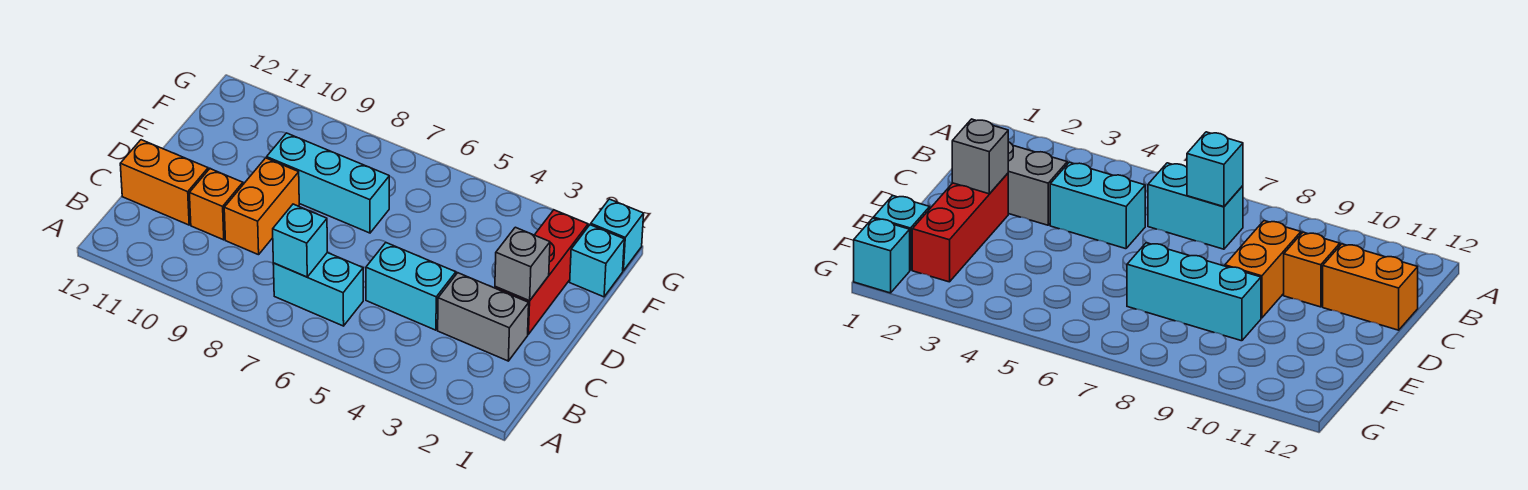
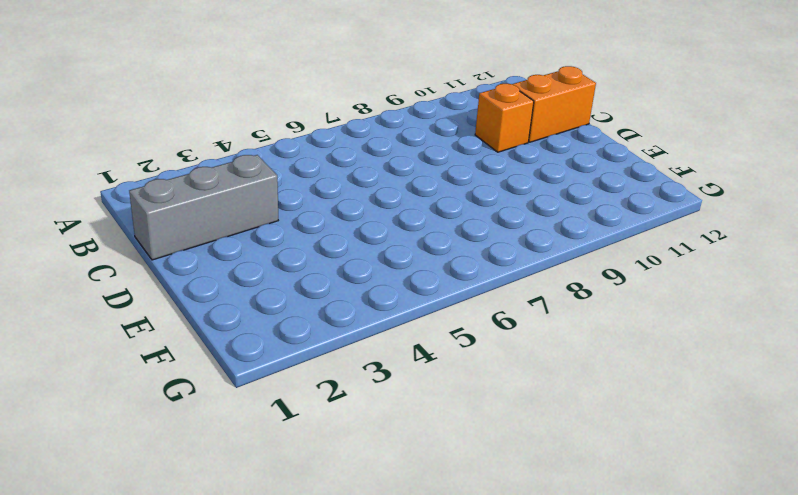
grey brick C1:C3 level 1 -> grey brick C2:C3 level 1
none -> cyan brick B6:B7 level 1
none -> cyan brick C4:C5 level 1
none -> orange brick C9:D9 level 1

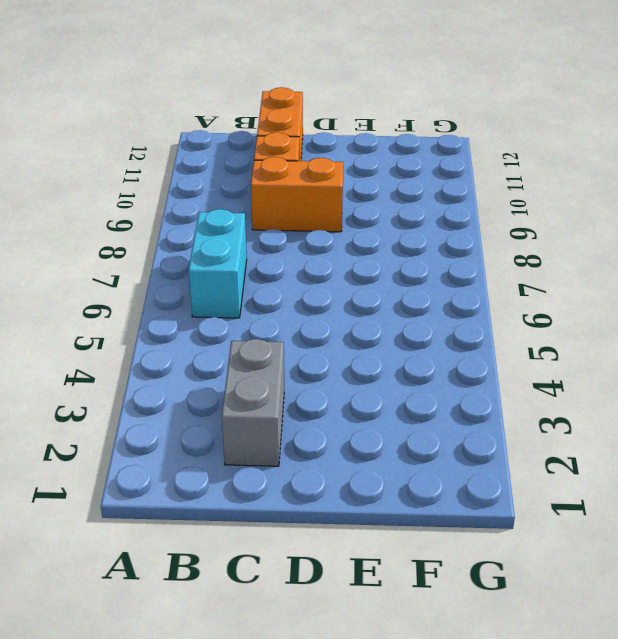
none -> cyan brick C4:C5 level 1
none -> red brick D2:F2 level 1
none -> cyan brick E7:E9 level 1

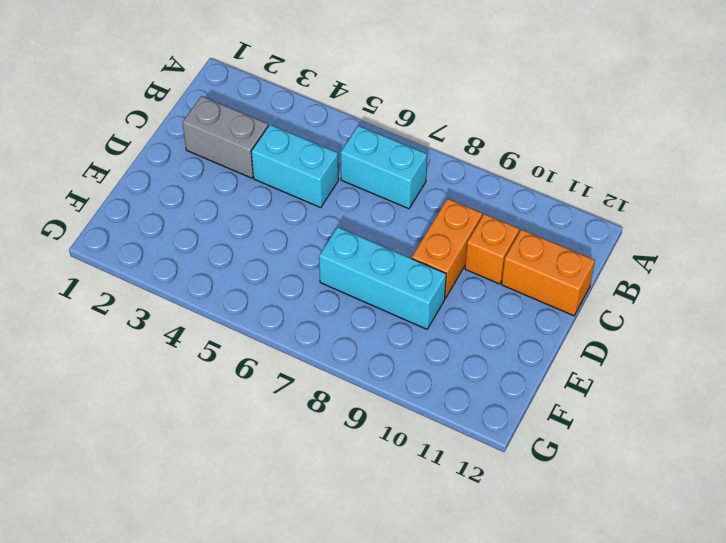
none -> red brick D2:F2 level 1
none -> cyan brick F1 level 1
none -> cyan brick G1 level 1

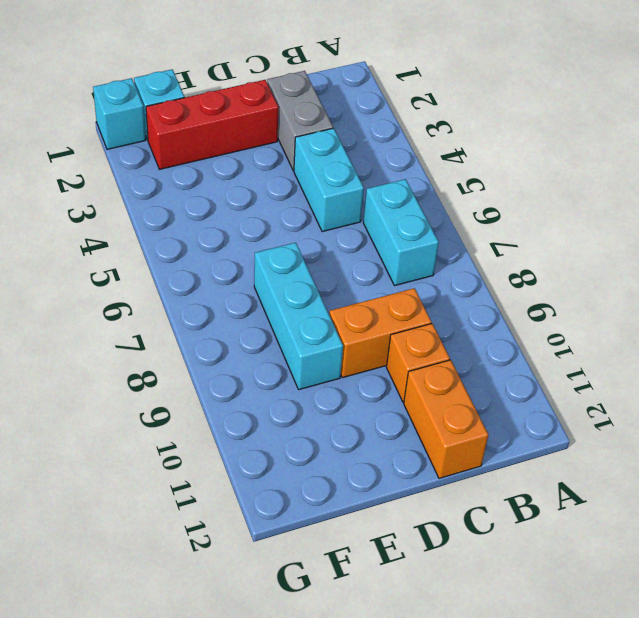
none -> cyan brick B7 level 2
none -> grey brick D2 level 2

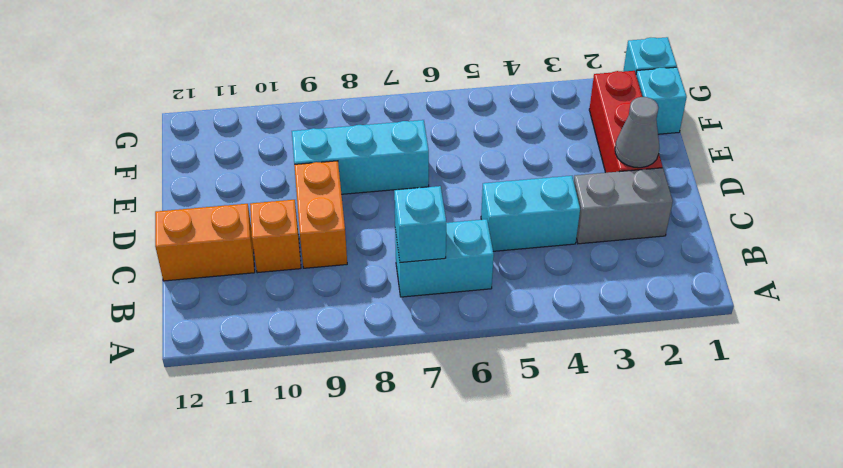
grey cone D2 level 2 -> grey brick D2 level 2

